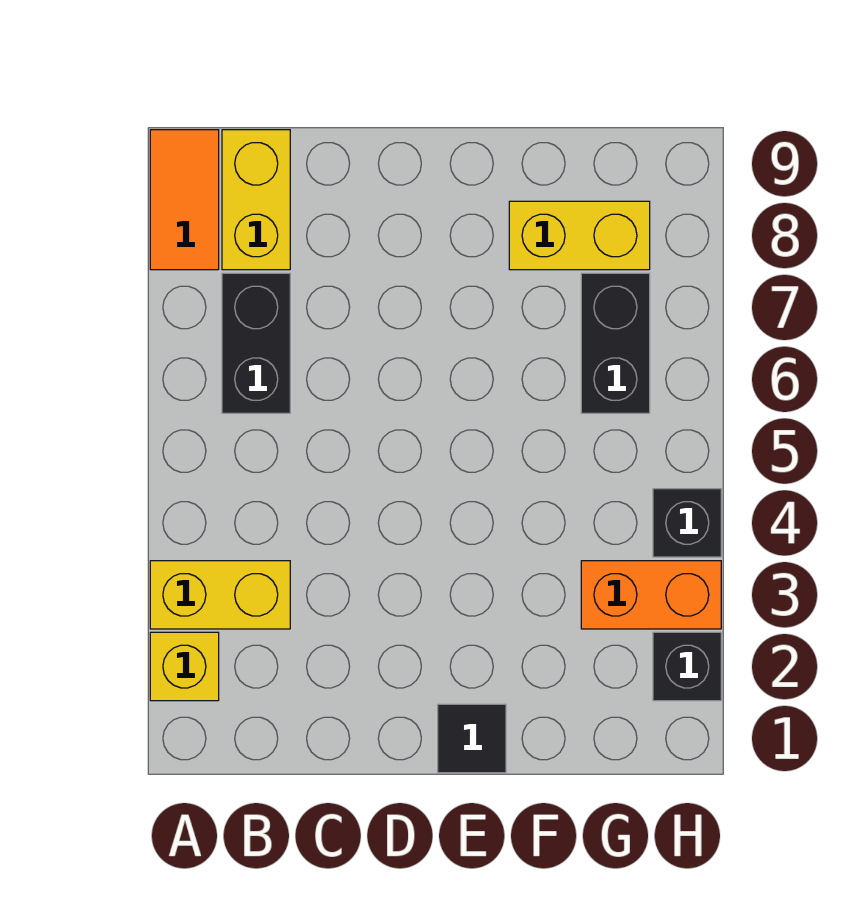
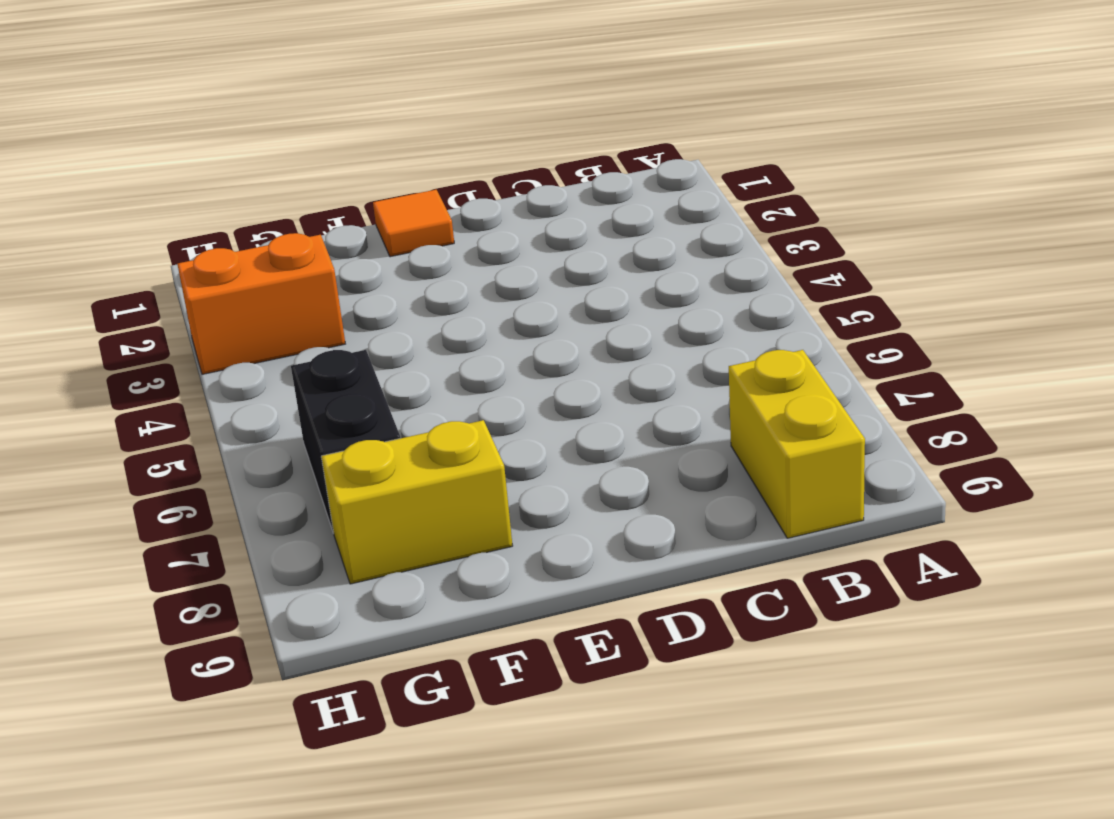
orange tile E1 level 1 -> black tile E1 level 1
none -> yellow brick A2 level 1
none -> yellow brick A3:B3 level 1

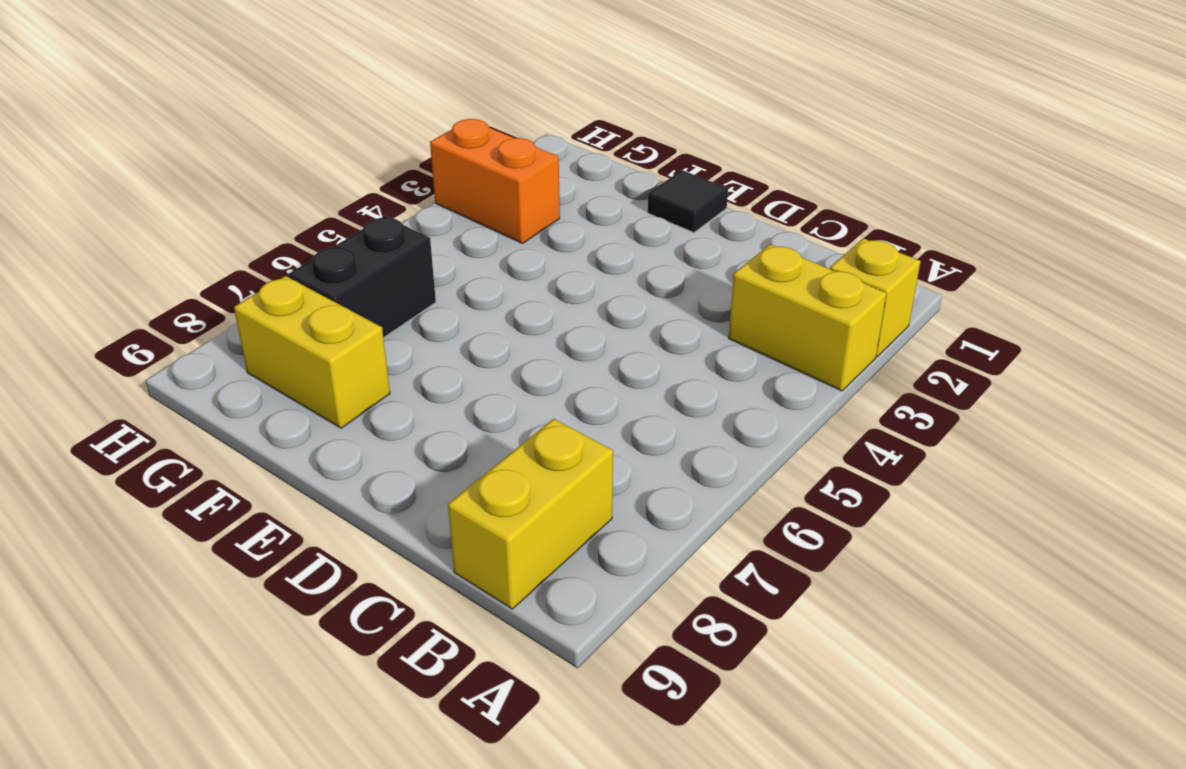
none -> orange tile A8:A9 level 1
none -> black brick B6:B7 level 1

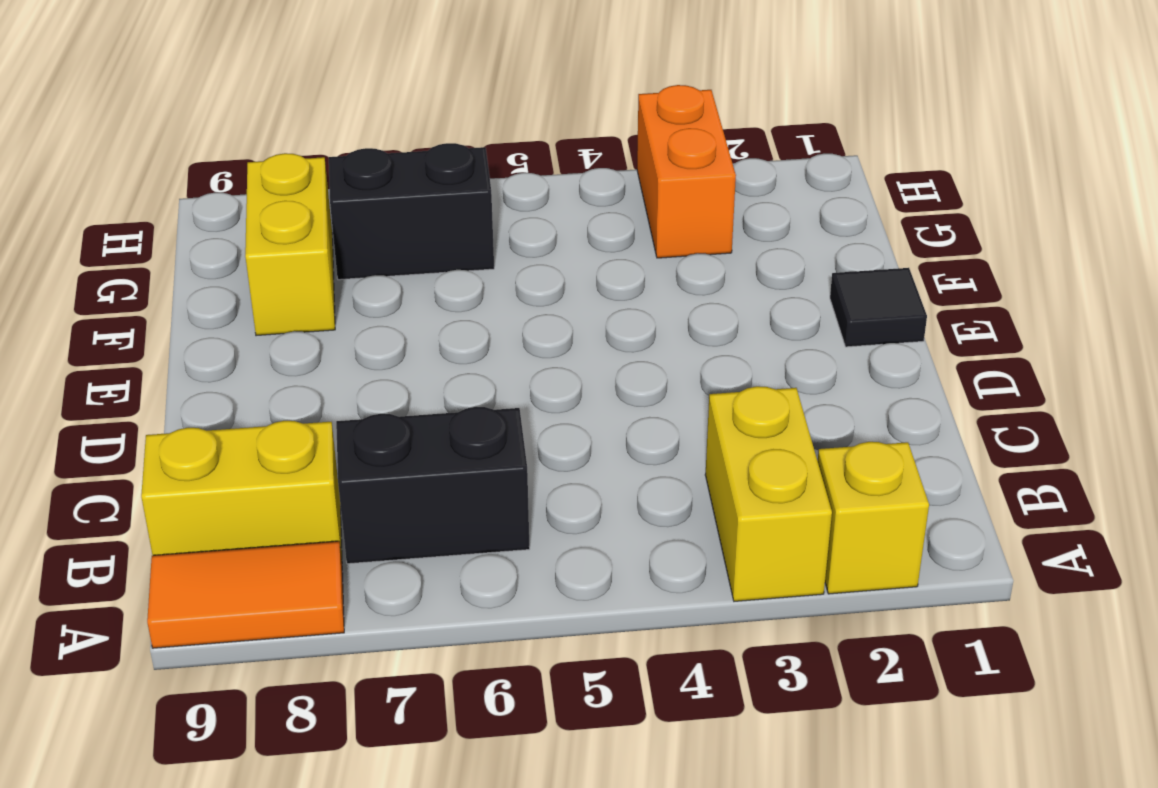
none -> black brick H2 level 1
none -> black brick H4 level 1

